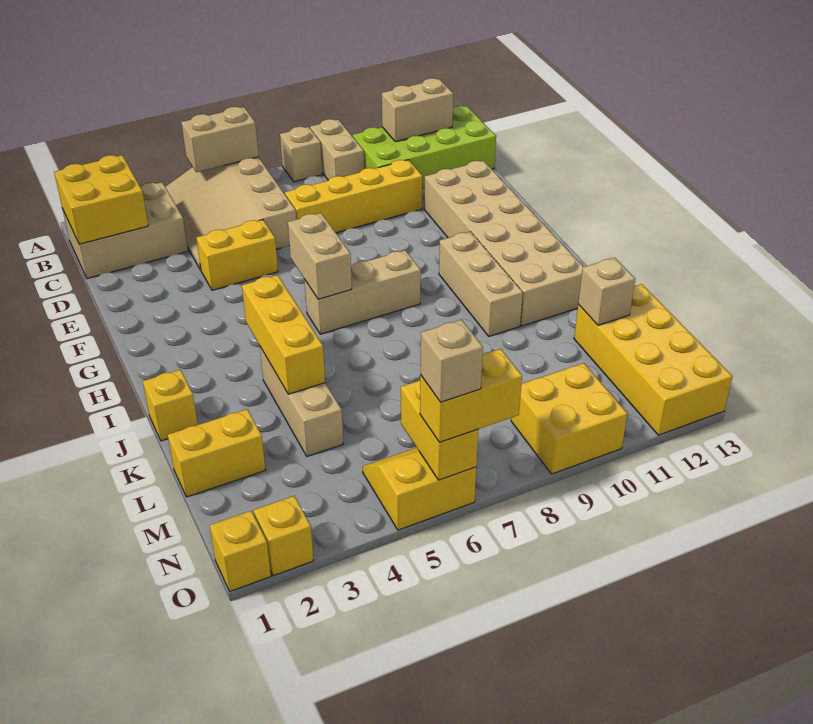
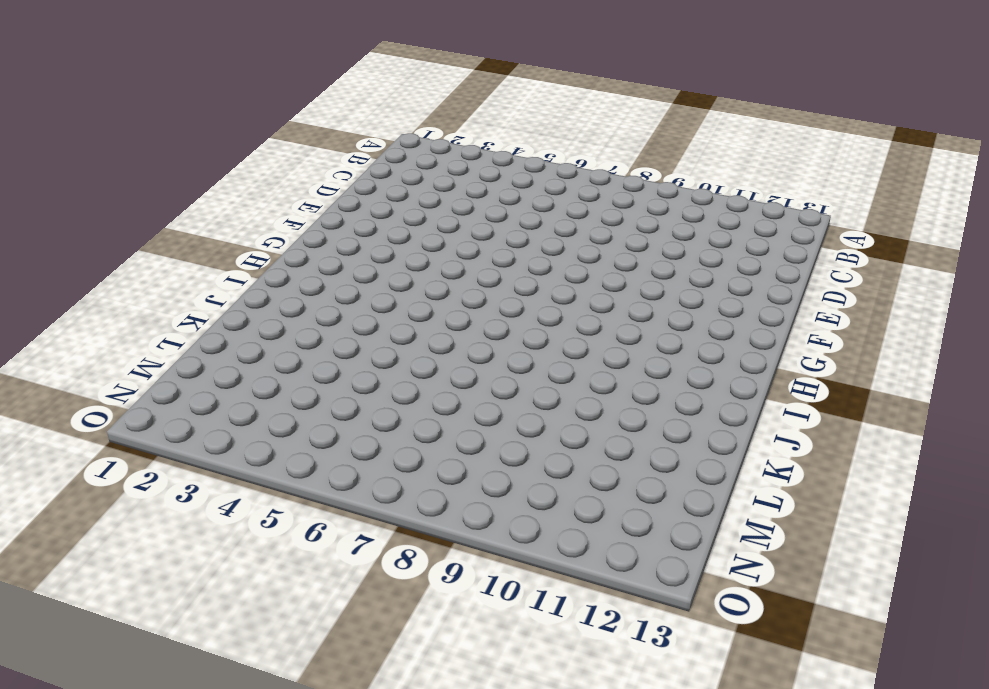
none -> tan slope A4:D6 level 1 top 6
none -> tan brick A8 level 1
none -> tan brick A9:B9 level 1

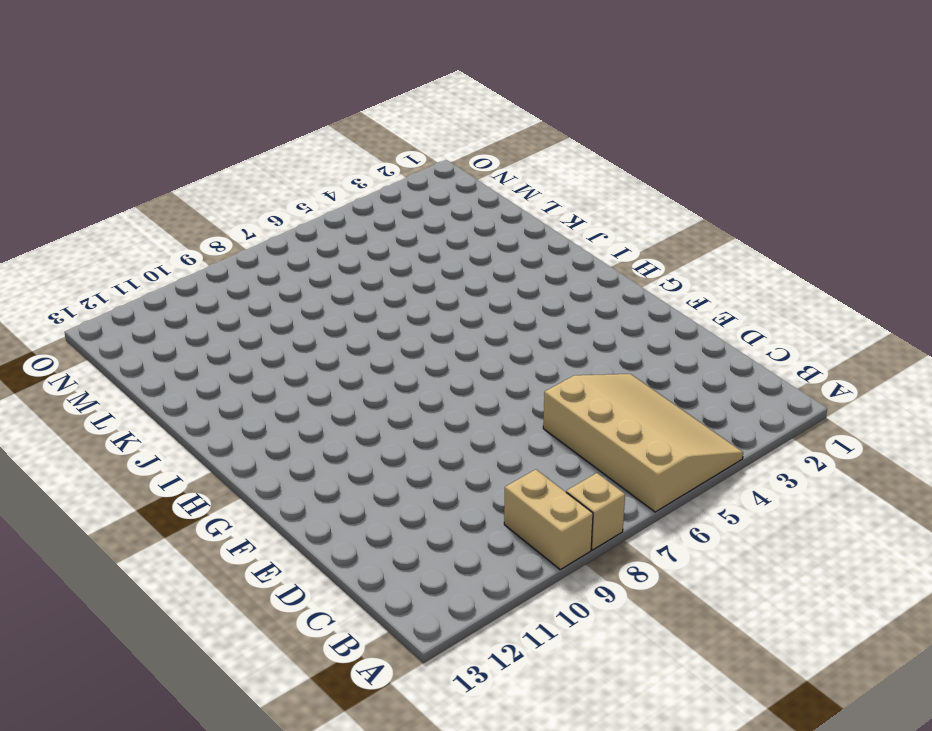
none -> tan brick B1:C3 level 1
none -> lime brick B10:C13 level 1
none -> yellow brick D7:D10 level 1

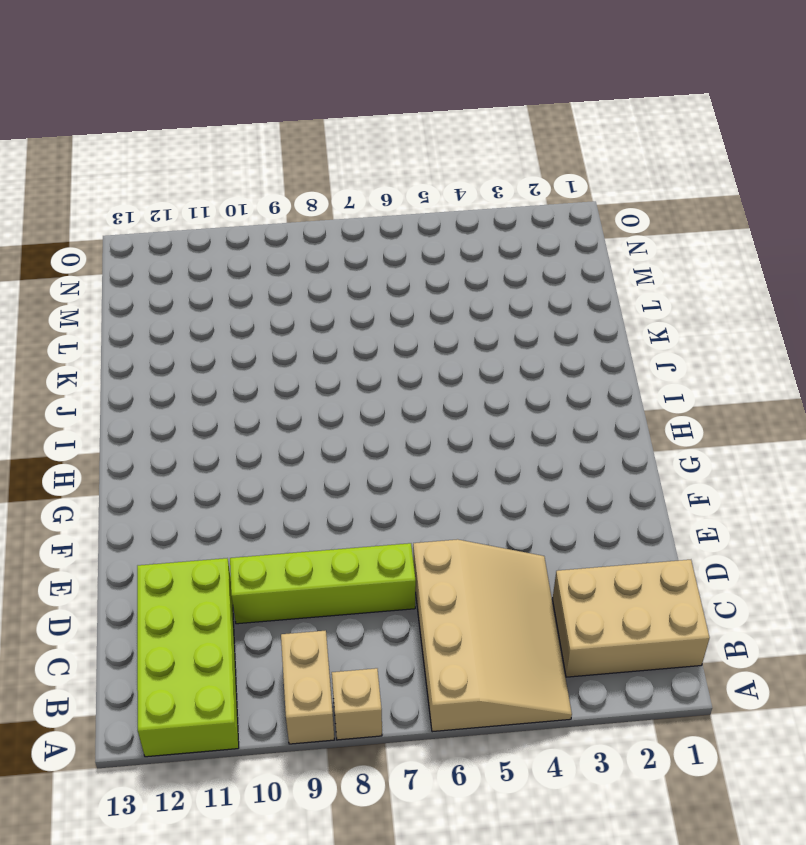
lime brick A11:D12 level 1 -> lime brick B10:C13 level 1
lime brick D7:D10 level 1 -> yellow brick D7:D10 level 1
none -> yellow brick E4:E5 level 1
none -> tan brick E11:J12 level 1
none -> tan brick H6:H8 level 1

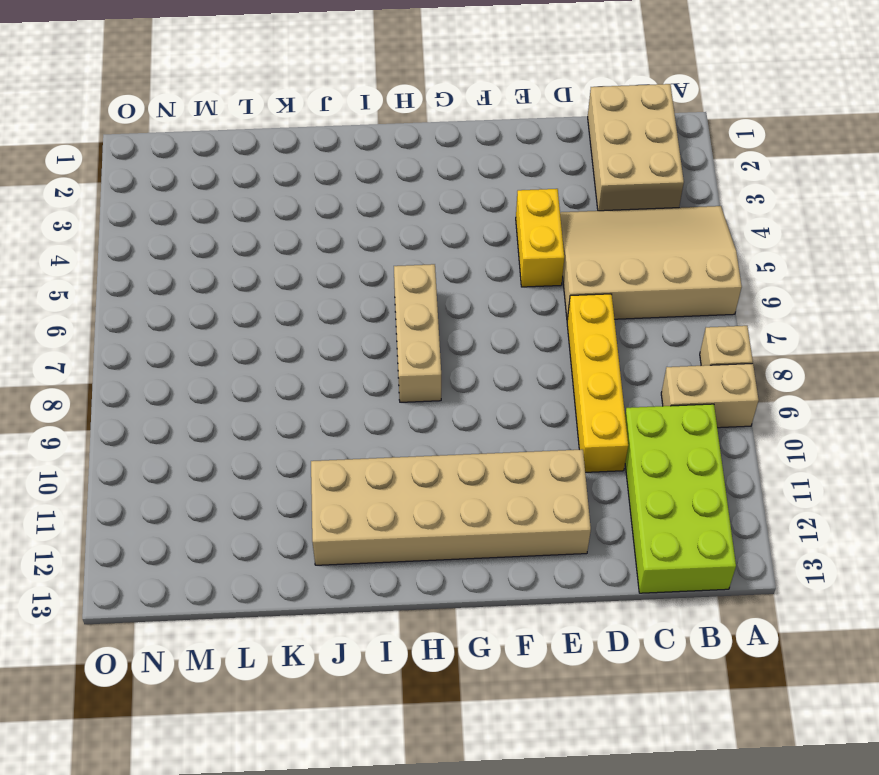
none -> tan brick H10:J10 level 1
none -> yellow brick J1 level 1
none -> tan brick J4:L4 level 1

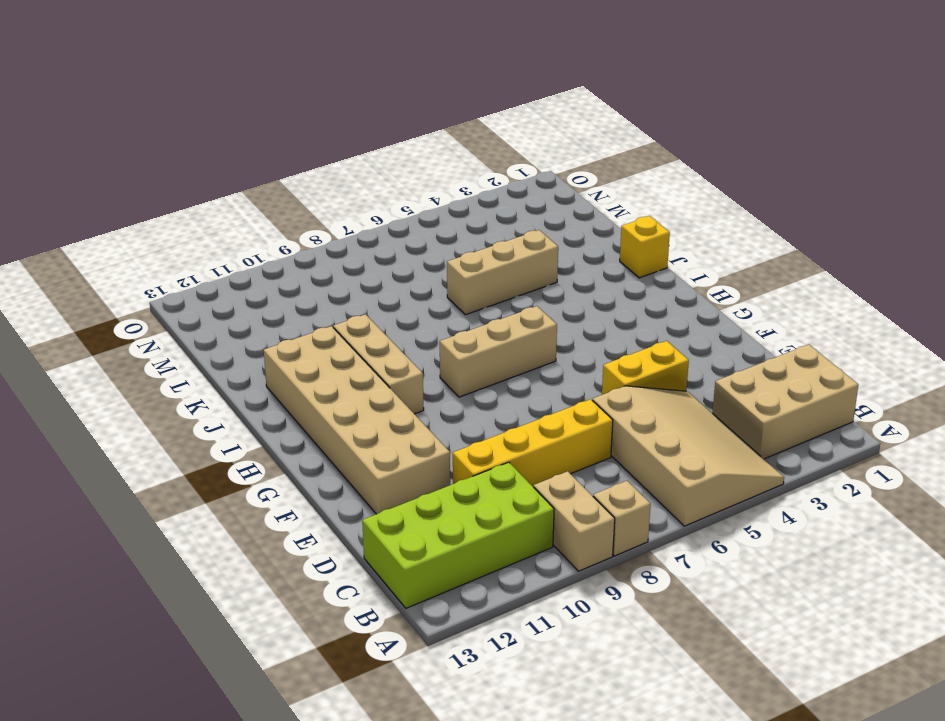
tan brick K4:K6 level 1 -> tan brick J4:L4 level 1
none -> yellow brick L1:L2 level 1
none -> yellow brick L12:O13 level 1
none -> yellow slope N5:O6 level 1 top O

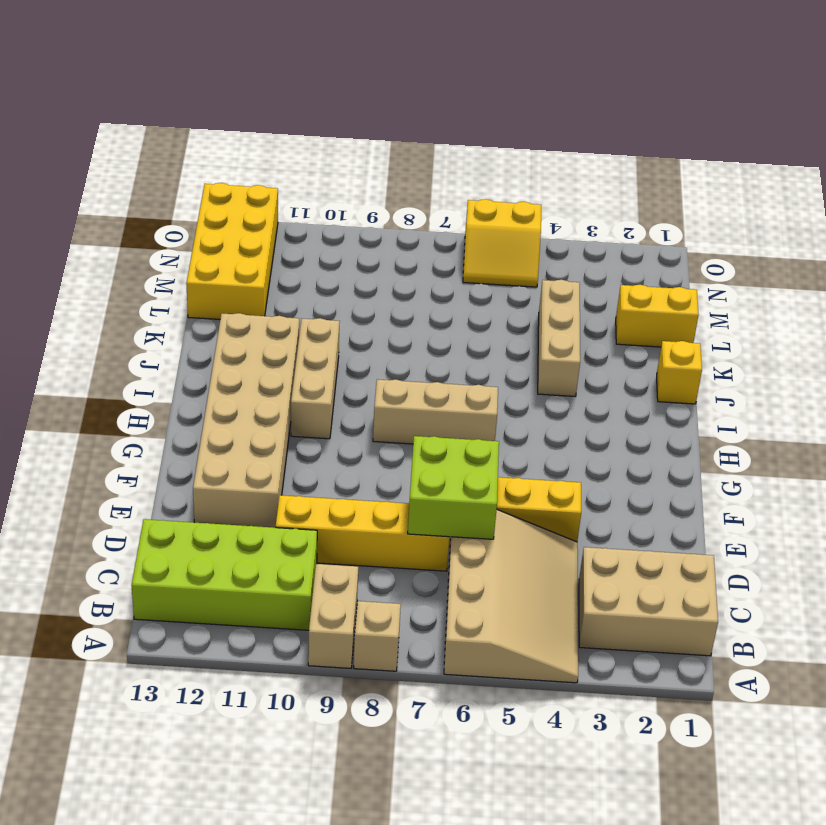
lime brick D6:E7 level 2 -> none
none -> yellow brick N9:O10 level 1
none -> yellow brick O1 level 1
none -> yellow brick O2 level 1

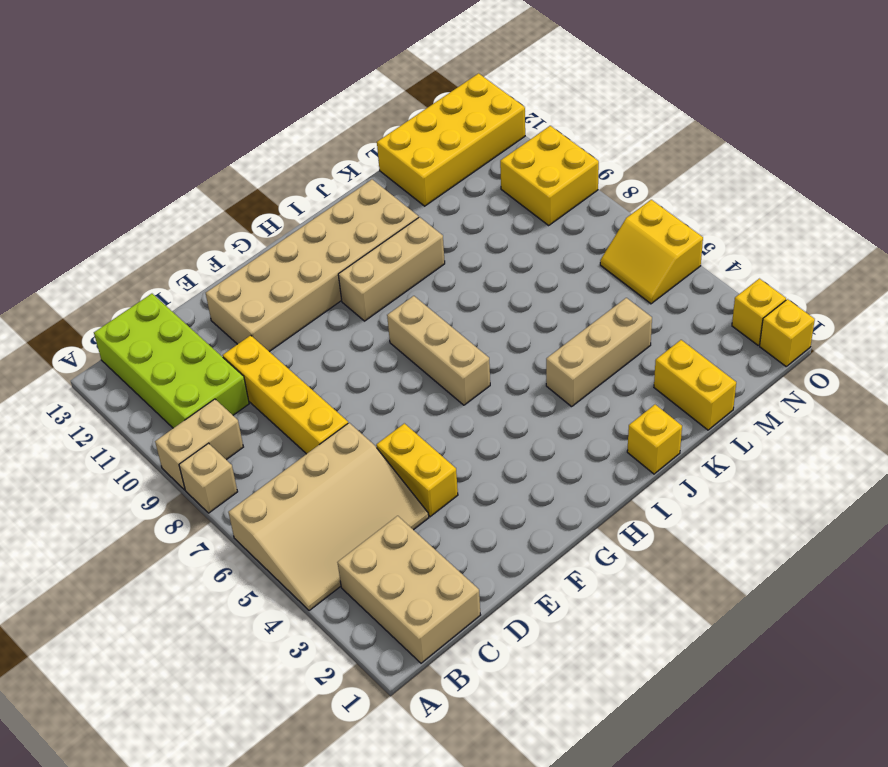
none -> tan brick A5:A6 level 2
none -> yellow brick B1:C2 level 2
none -> tan brick B11:B12 level 2

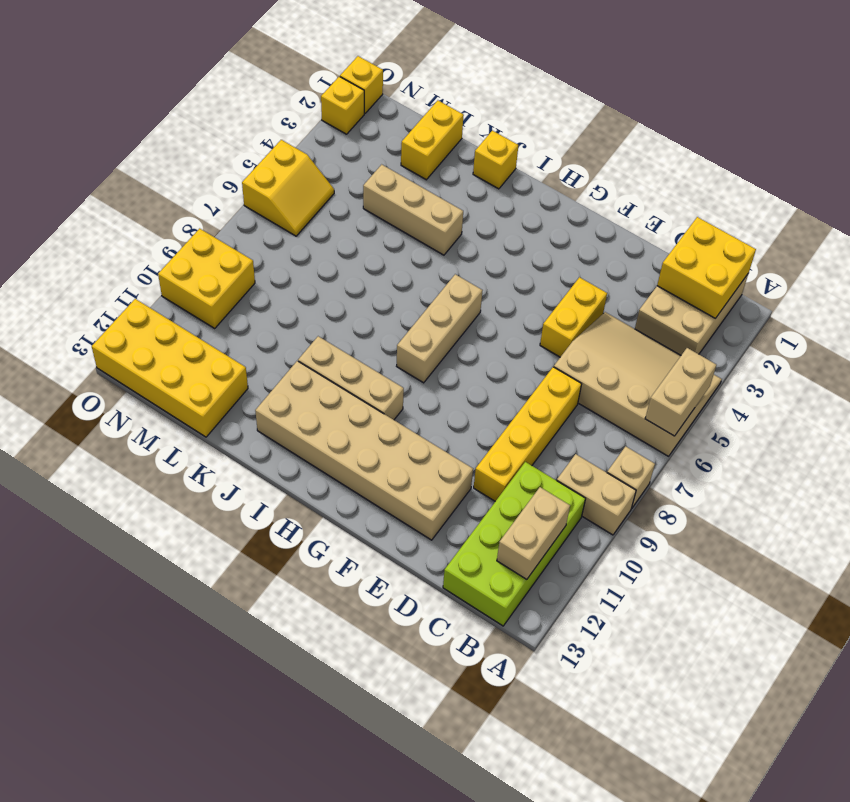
none -> tan brick G6:H6 level 2
none -> yellow brick I4:K4 level 2
none -> tan brick L12 level 2

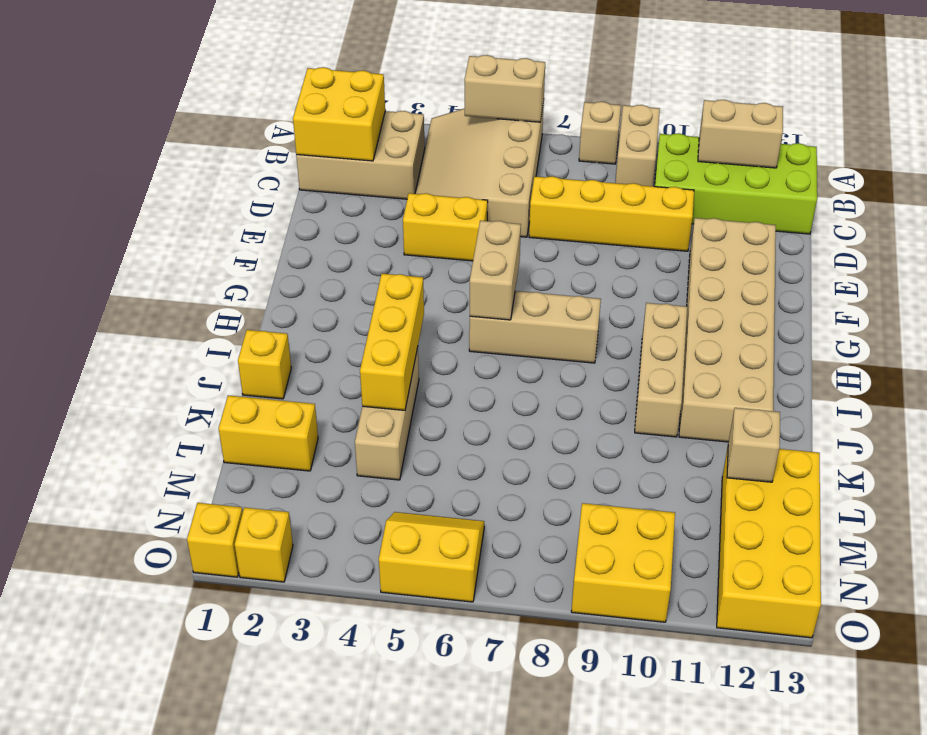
none -> yellow brick N6:O6 level 2
none -> yellow brick O6:O7 level 3
none -> tan brick O6 level 4

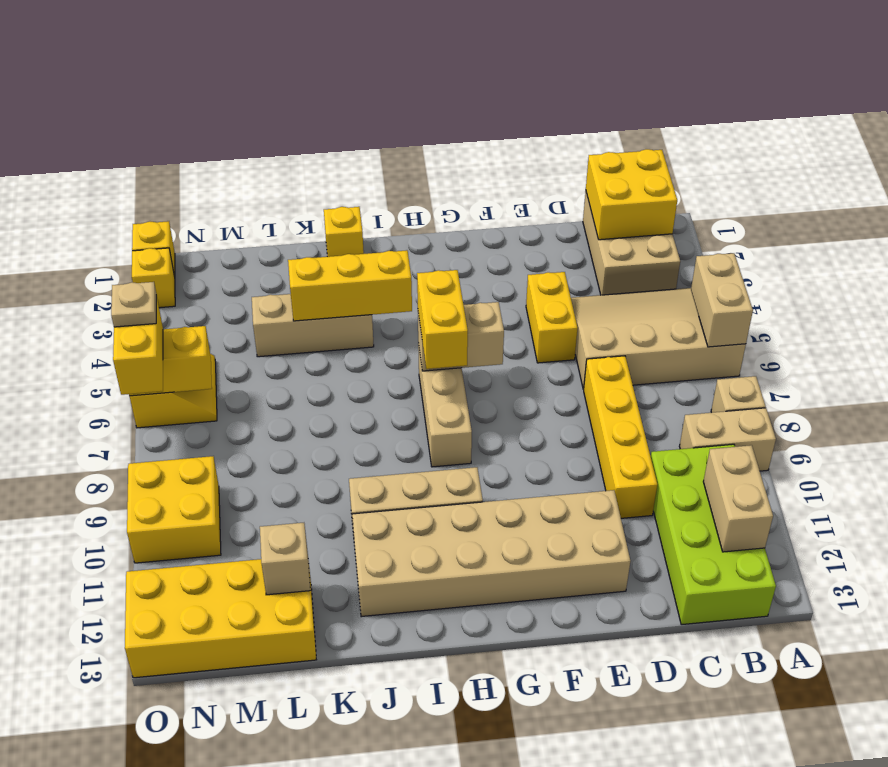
yellow brick H6:H7 level 3 -> yellow brick L1:L2 level 1
tan plate O6 level 4 -> tan brick O6 level 4

